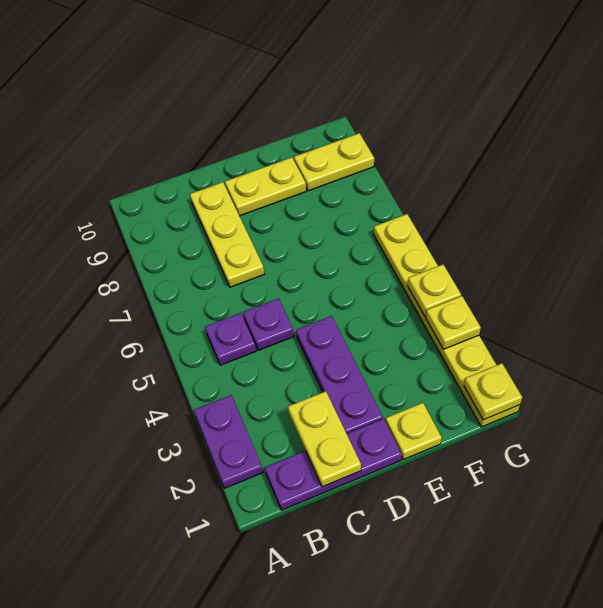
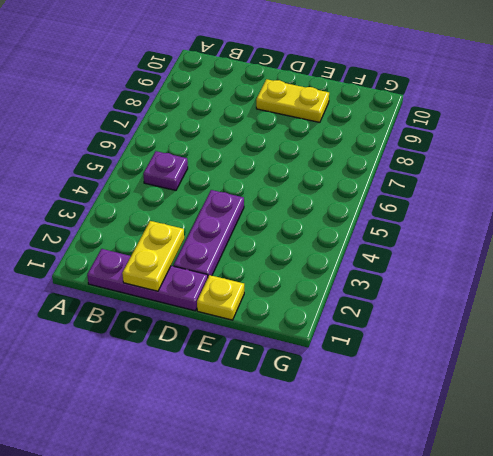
none -> purple plate A2:A3 level 1
none -> purple plate C5 level 1
none -> yellow plate C7:C9 level 1

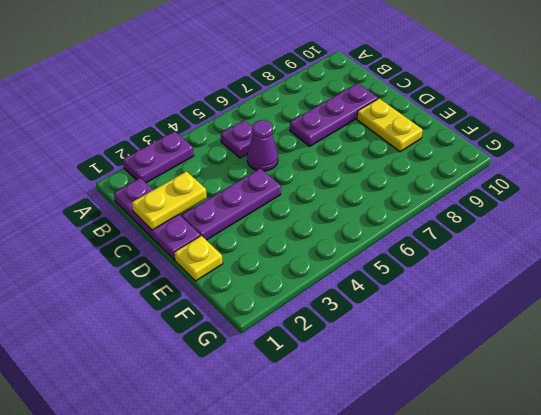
purple cone C5 level 1 -> purple plate C5 level 1
purple plate C7:C9 level 1 -> yellow plate C7:C9 level 1
none -> yellow plate F9:G9 level 1
none -> yellow plate G1:G6 level 1
none -> yellow plate G1 level 2

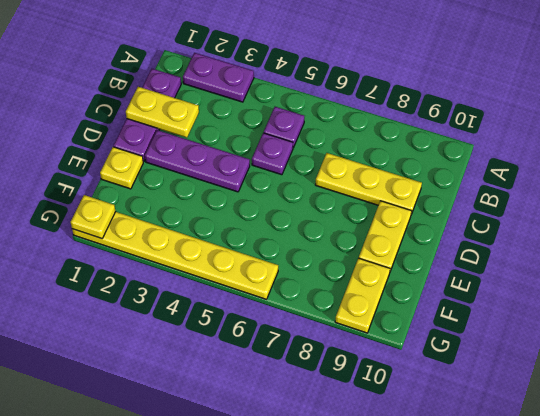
none -> yellow plate G3 level 2
none -> yellow plate G4 level 2

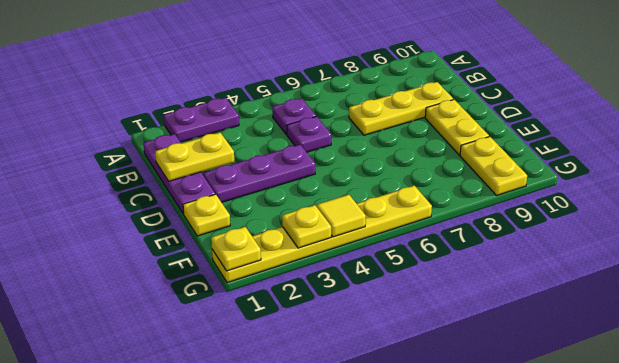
yellow tile G4 level 2 -> yellow plate G4 level 2

